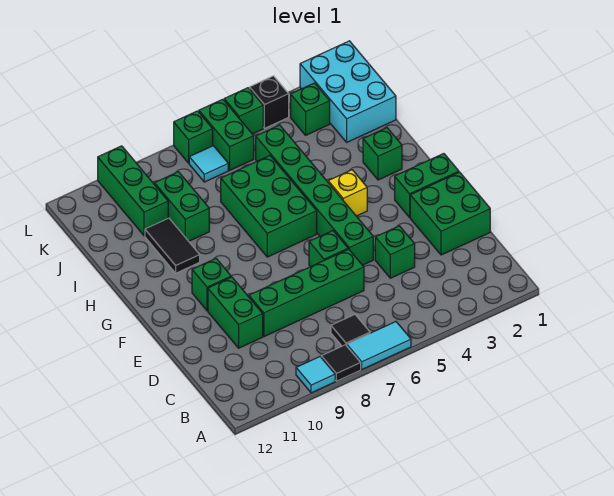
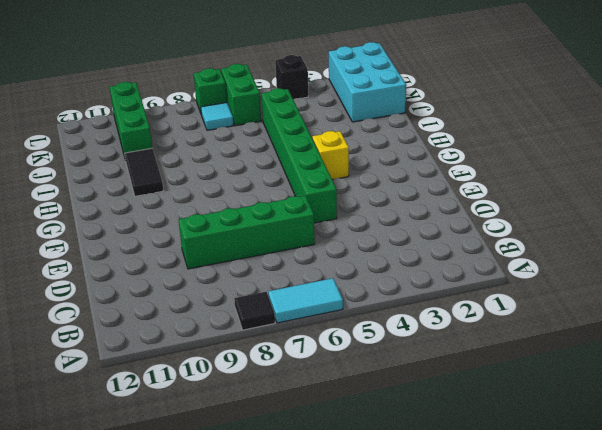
none -> cyan tile A9 level 1
none -> black tile B7 level 1
none -> green brick D1:E2 level 1

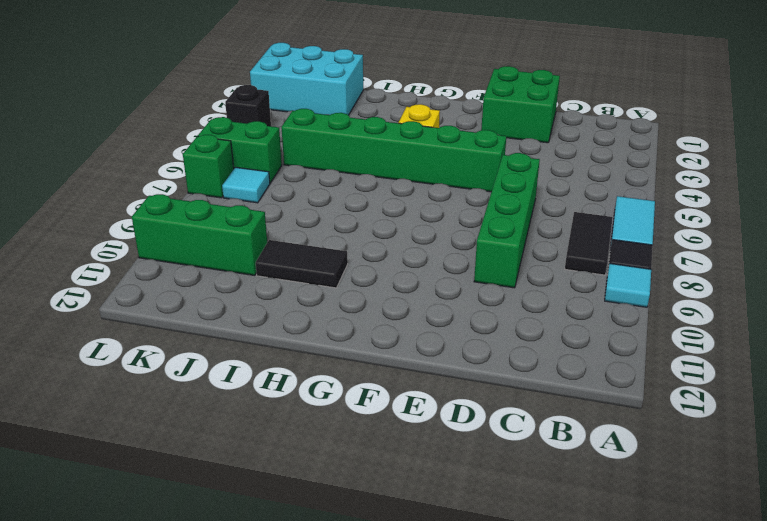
black tile B7:B8 level 1 -> black tile B7 level 1
none -> green brick D4 level 1
none -> green brick D10:E10 level 1
none -> green brick E6 level 1

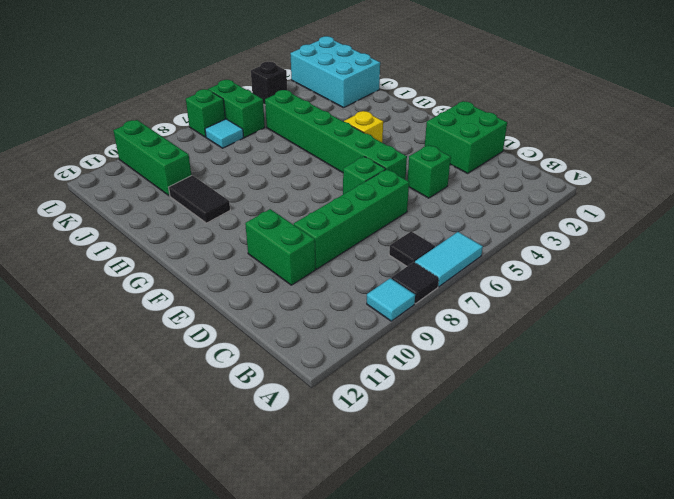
none -> green brick F1:F2 level 1
none -> green brick F10 level 1
none -> green brick G6:I7 level 1

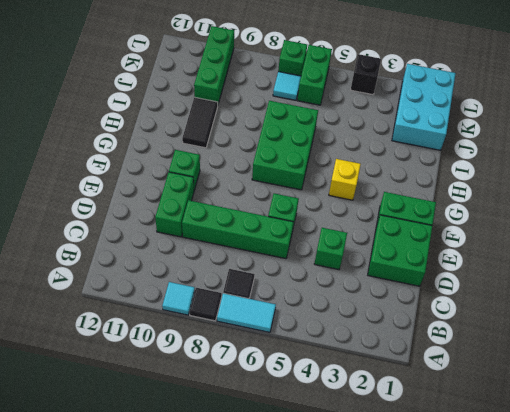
none -> green brick E5:J5 level 1
none -> green brick H2 level 1
none -> green brick I9:J9 level 1

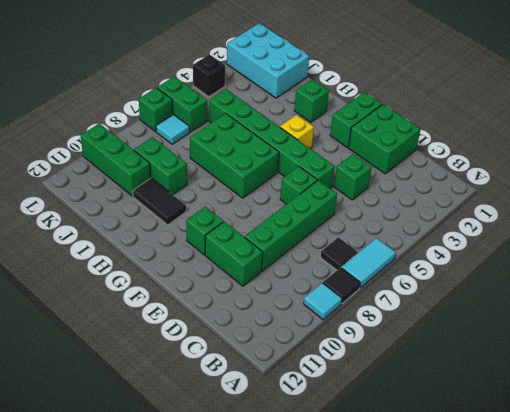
none -> green brick K3 level 1
none -> green brick L5 level 1

